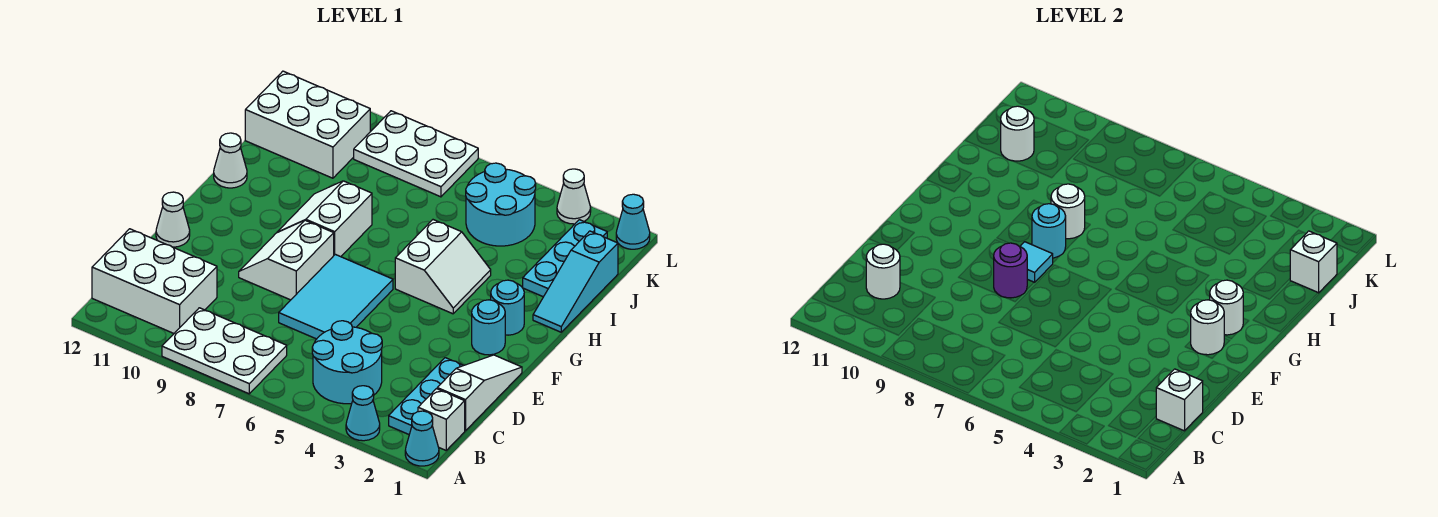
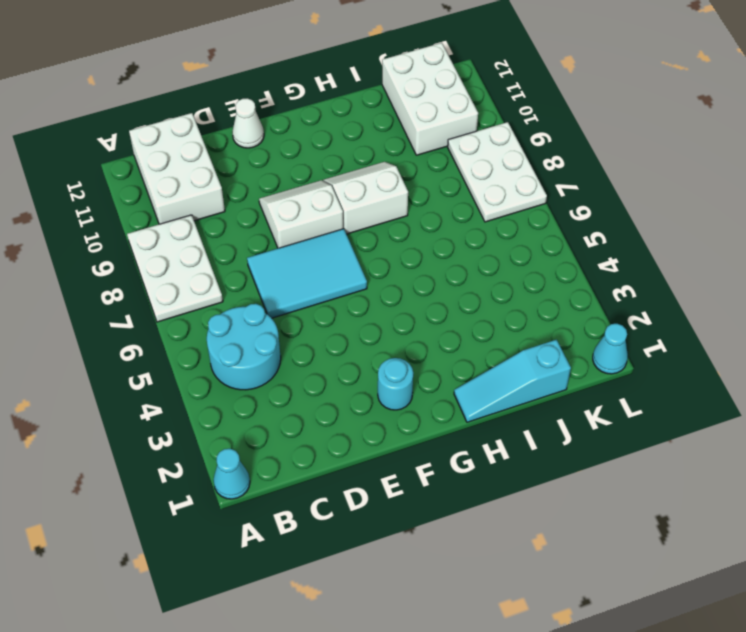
none -> cyan cone A3 level 1
none -> white brick B1 level 1
none -> cyan plate B2:D2 level 1
none -> white slope C1:E1 level 1 top C

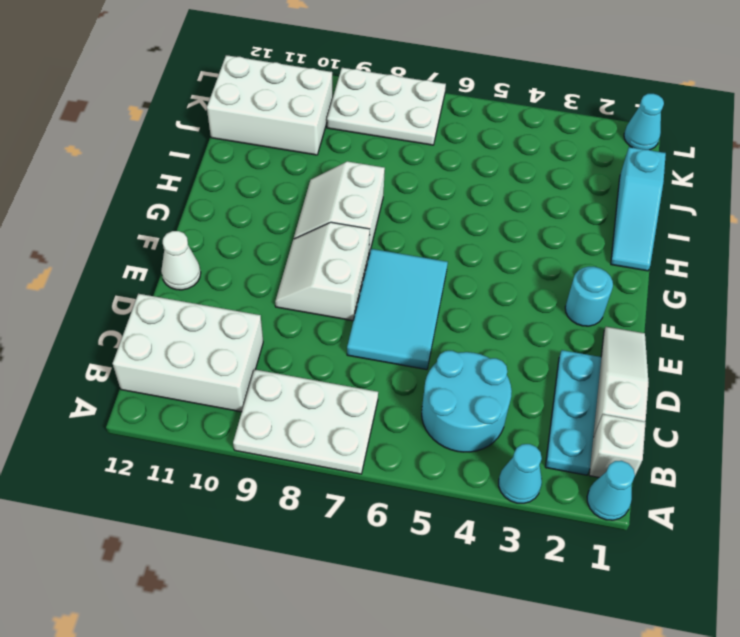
none -> cyan round brick G2 level 1
none -> white slope G4:H5 level 1 top 5
none -> white cone H12 level 1
none -> cyan plate I2:K2 level 1

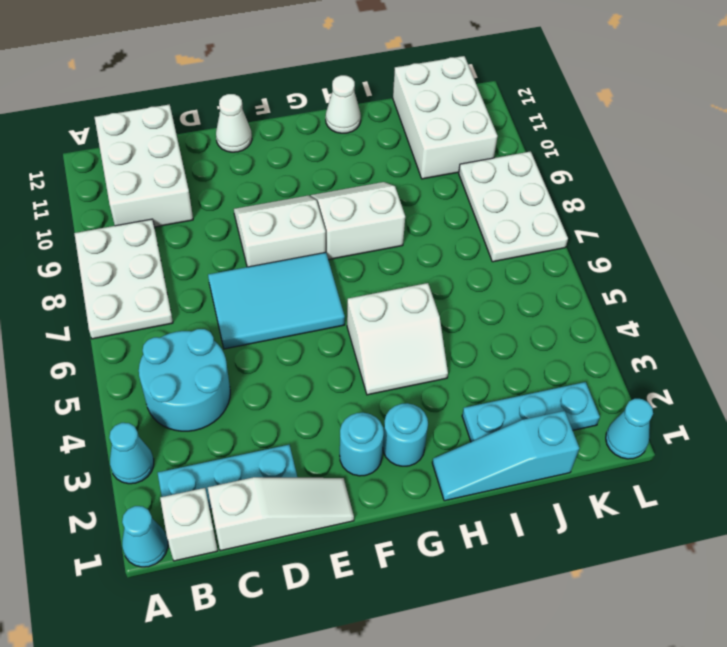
none -> cyan round brick J4:K5 level 1
none -> white cone L3 level 1
none -> white brick C1 level 2
none -> white round brick C11 level 2

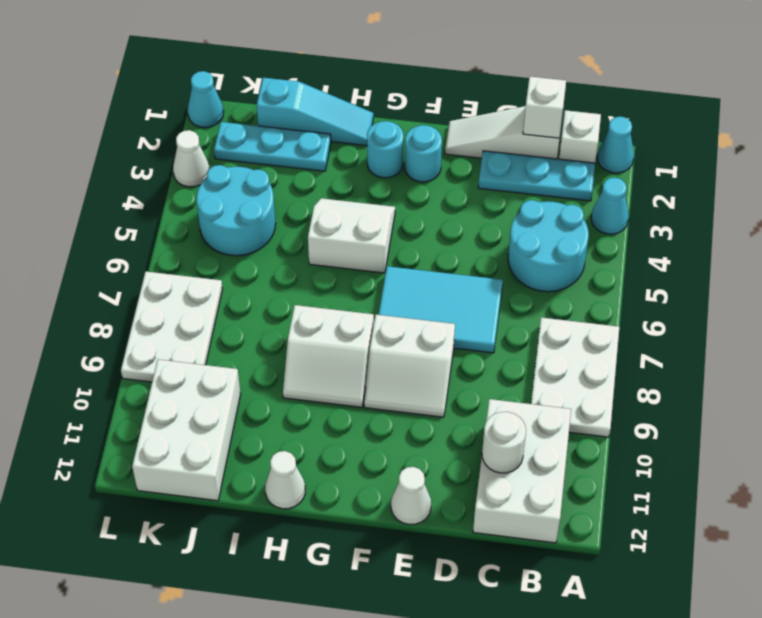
none -> purple round brick E8 level 2
none -> white round brick F2 level 2
none -> cyan tile F8 level 2
none -> white round brick G2 level 2

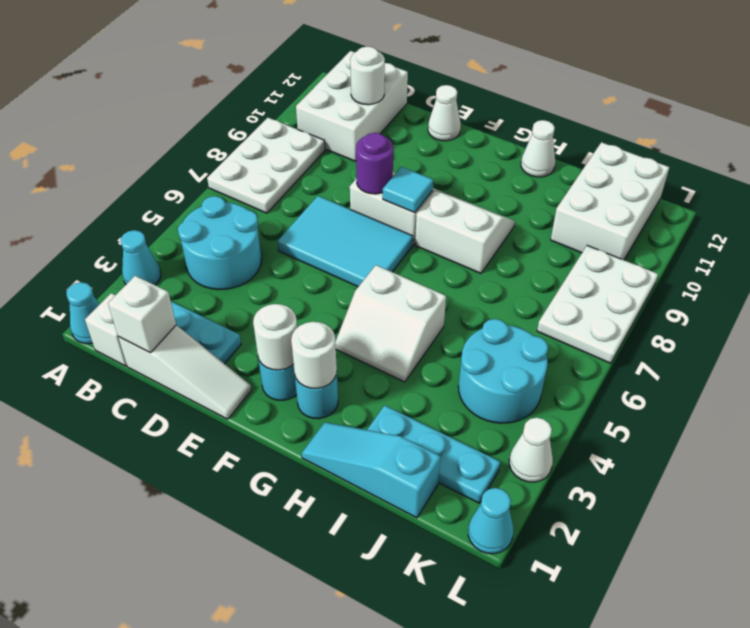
none -> cyan round brick G8 level 2
none -> white round brick H8 level 2
none -> white brick J1 level 2
none -> white round brick J11 level 2

